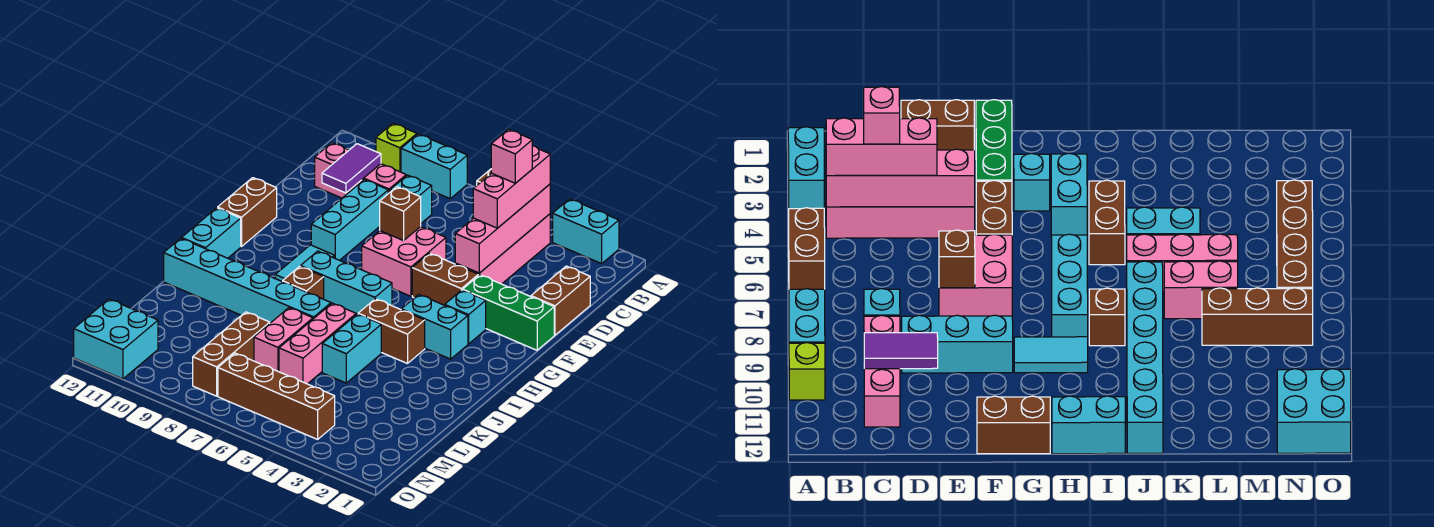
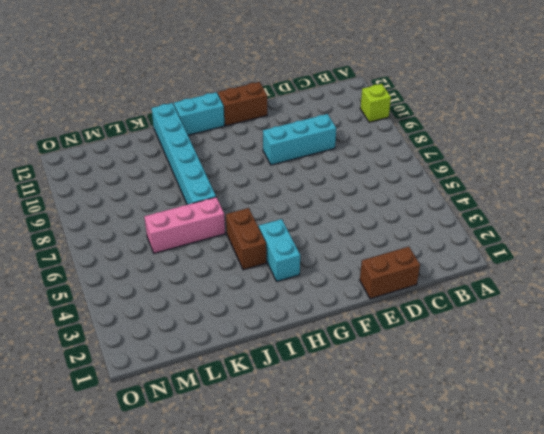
none -> cyan brick A2:A3 level 1
none -> brown brick A5:A6 level 1
none -> cyan brick A8:A9 level 1
none -> pink brick B4:E4 level 1

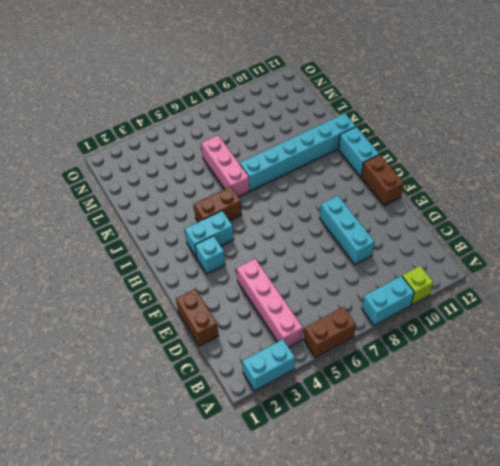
none -> cyan brick C8 level 1
none -> pink brick C9:C11 level 1
none -> pink brick E6:F7 level 1
none -> green brick F1:F3 level 1

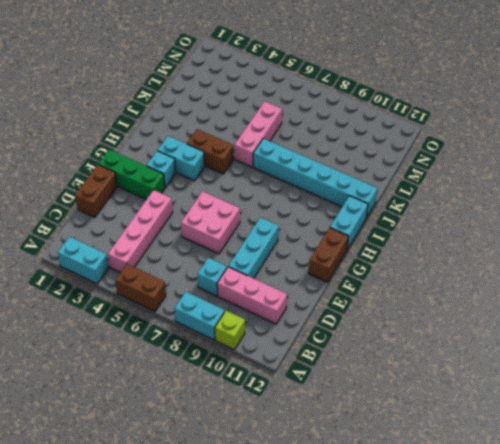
none -> brown brick F4:F5 level 1
none -> cyan tile G9:H9 level 1
none -> cyan brick H6:H8 level 1
none -> brown brick I8 level 1

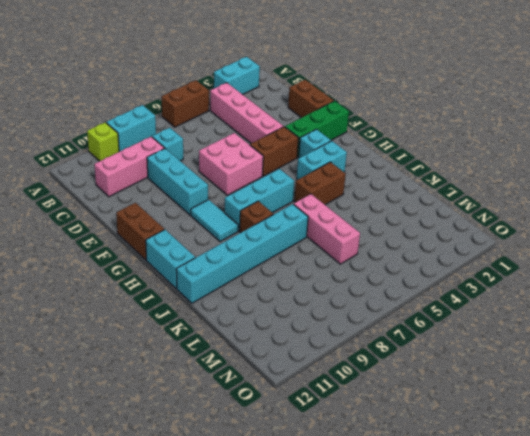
none -> cyan brick J5:K5 level 1
none -> pink brick K7:L7 level 1
none -> brown brick L8:N8 level 1
none -> brown brick N4:N7 level 1

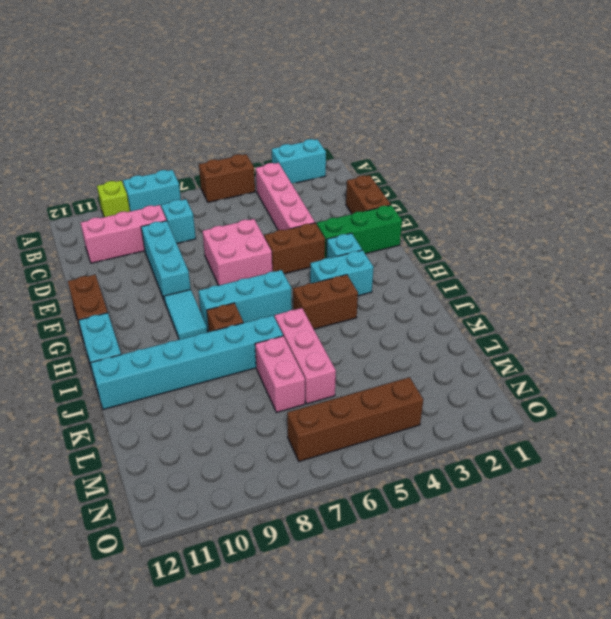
none -> cyan brick J5:K5 level 1
none -> brown brick L8:N8 level 1
none -> cyan brick N11:O12 level 1
none -> pink brick B4:E4 level 2

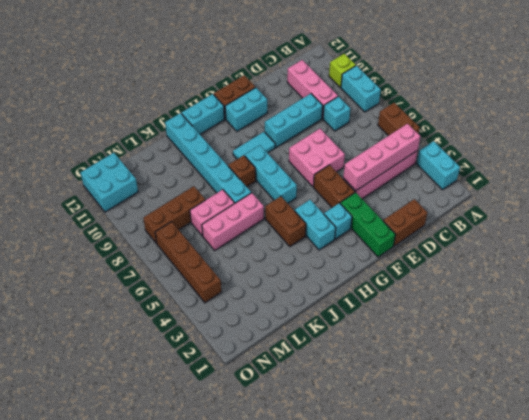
cyan brick F11:G11 level 1 -> cyan brick J5:K5 level 1
none -> purple tile C10:D10 level 2
none -> brown brick E7 level 2
none -> pink brick B4:D4 level 3
none -> pink brick C4 level 4

